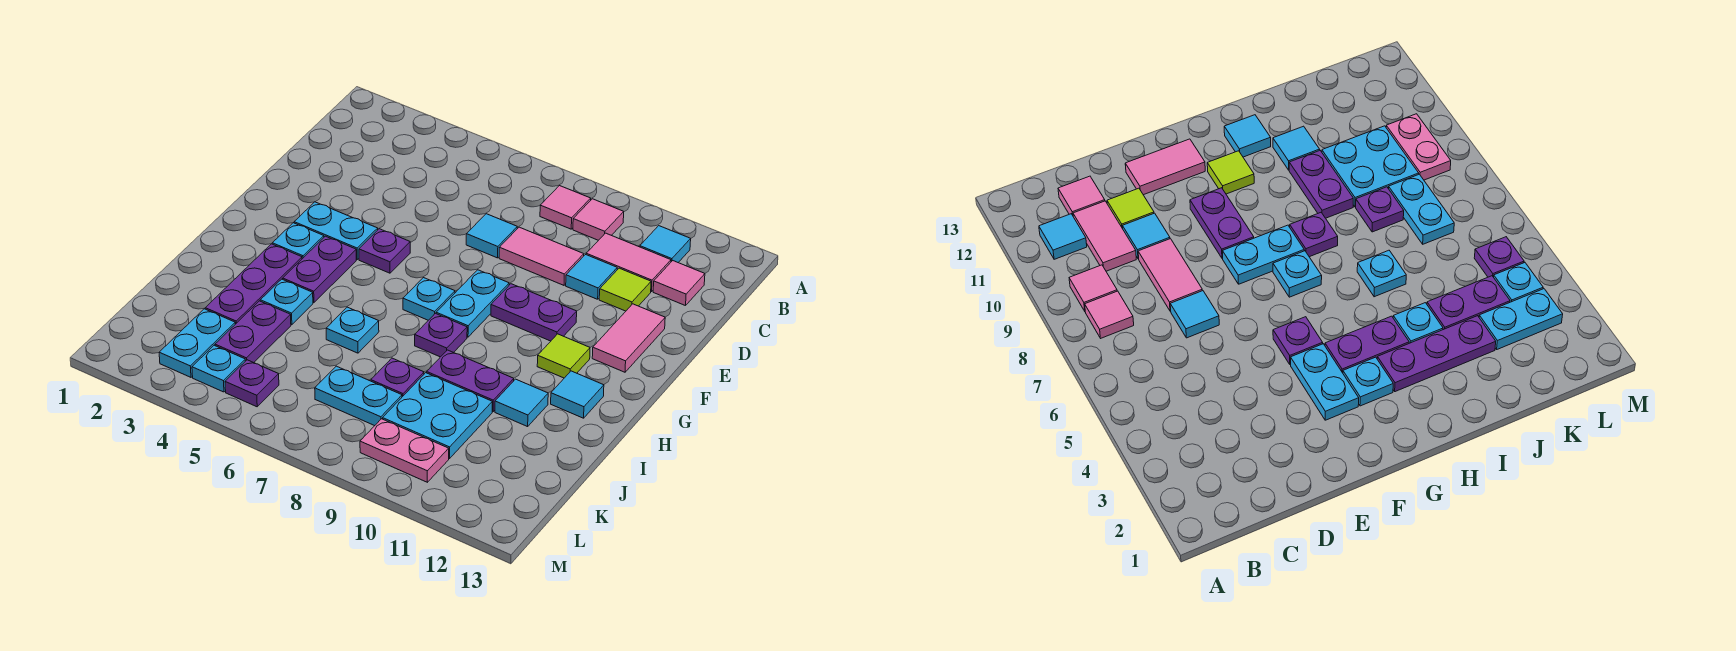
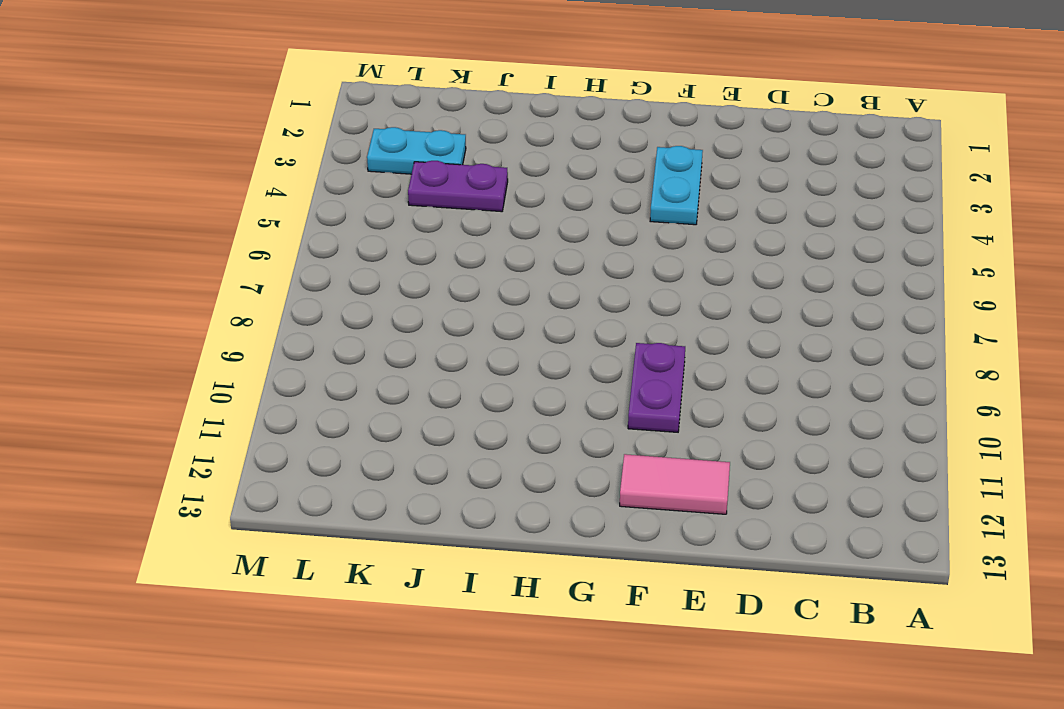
none -> pink tile B8 level 1
none -> pink tile B9 level 1
none -> cyan tile B11 level 1
none -> pink tile C10:C11 level 1

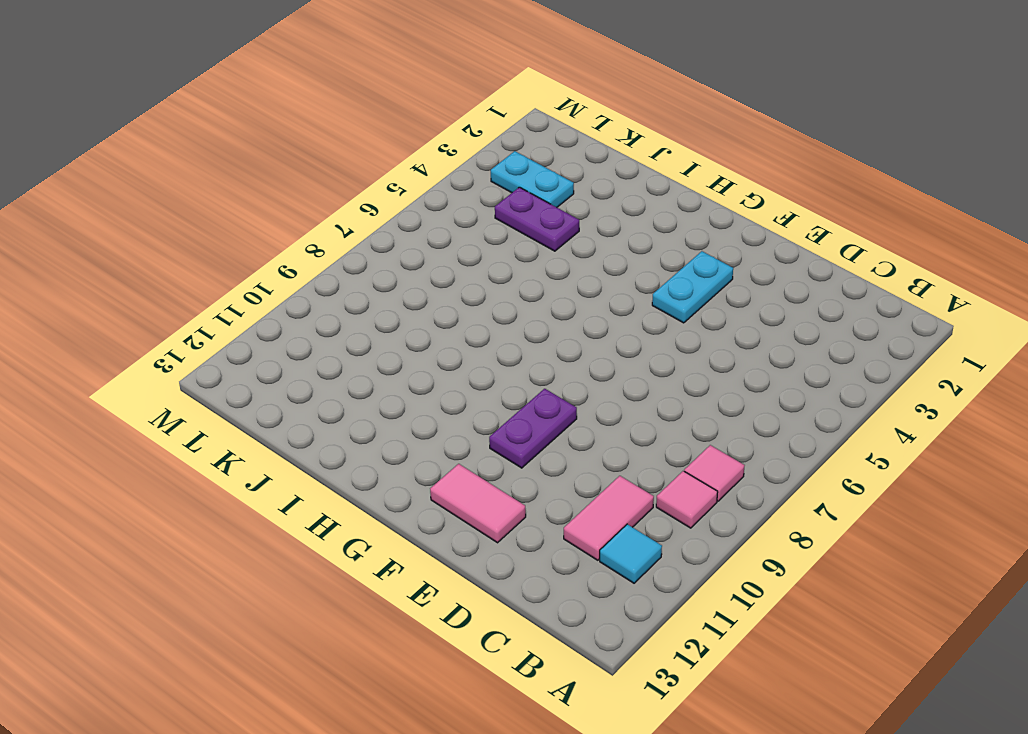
none -> pink tile C12 level 1
none -> cyan tile D7 level 1
none -> pink tile D8:D9 level 1
none -> cyan tile D10 level 1

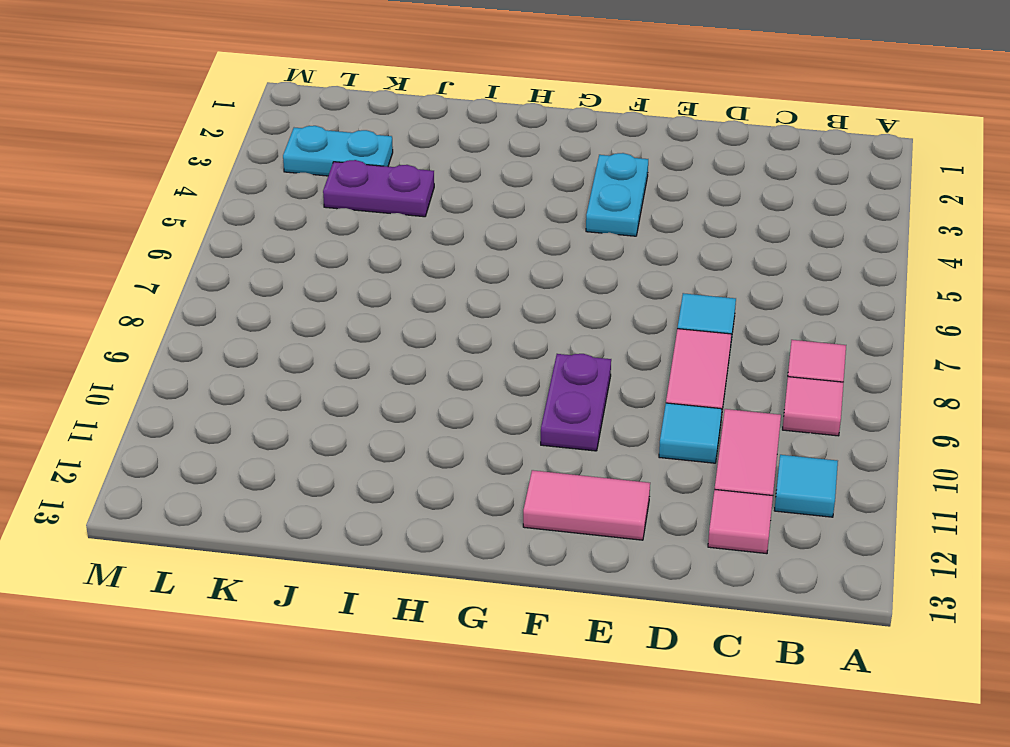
none -> lime tile D11 level 1
none -> purple plate F5 level 1
none -> cyan plate F8:G8 level 1
none -> cyan plate G3 level 1

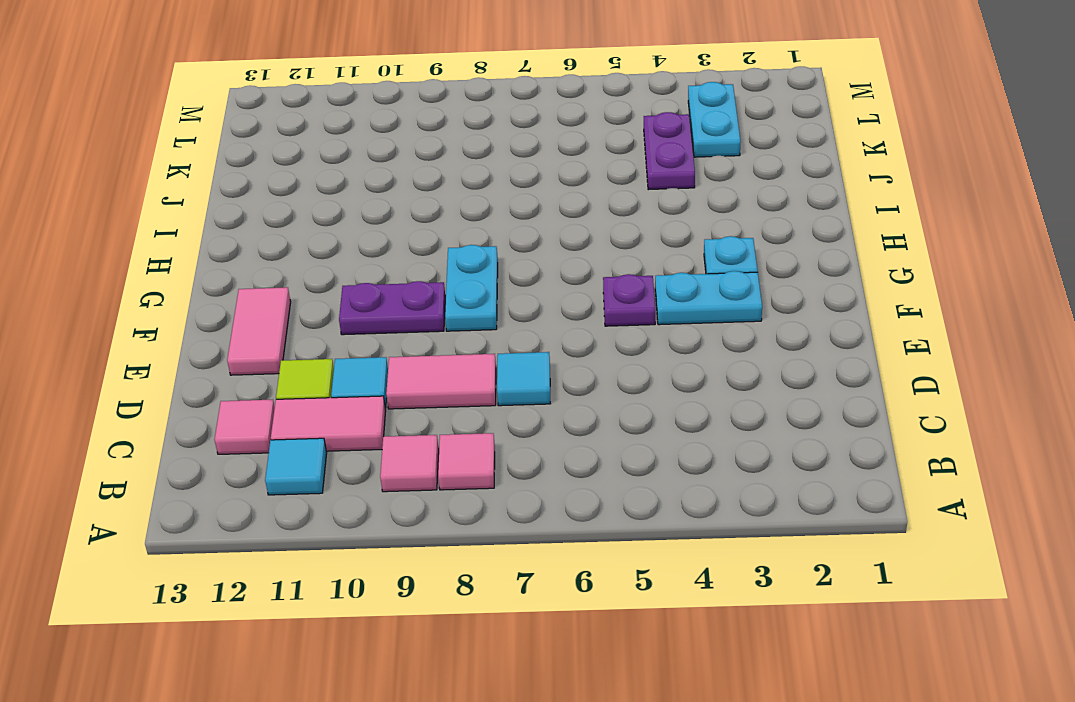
none -> purple plate G4:H4 level 1
none -> cyan plate G7 level 1
none -> lime tile G11 level 1
none -> purple plate H3:J3 level 1

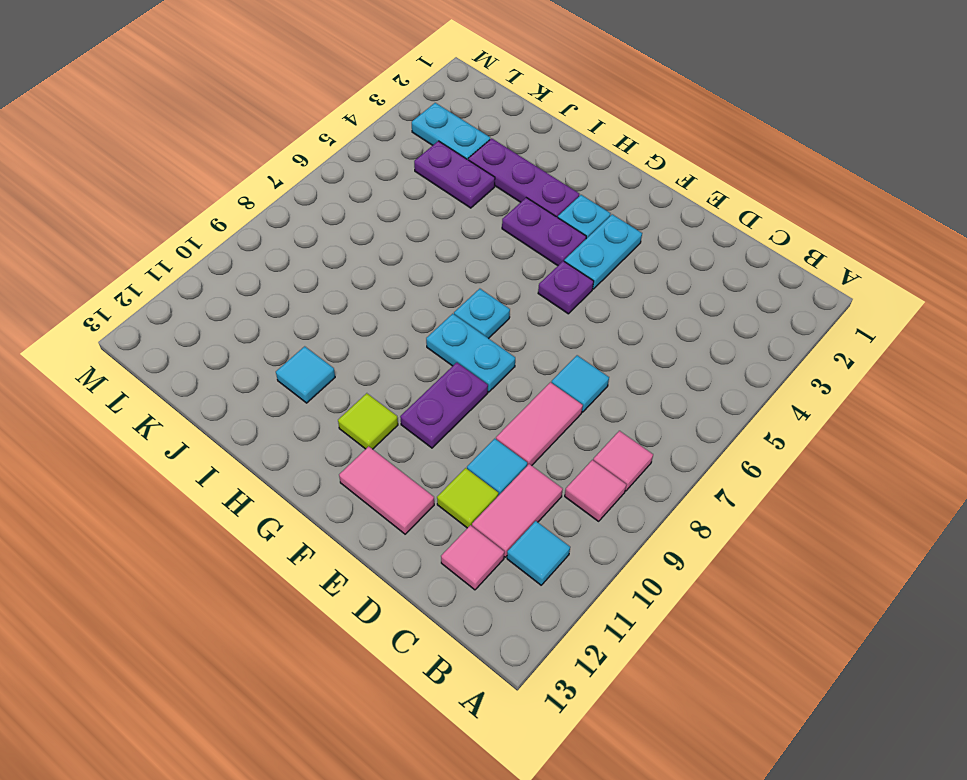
none -> purple plate H8 level 1
none -> cyan tile H12 level 1
none -> cyan plate I4 level 1
none -> cyan plate I6 level 1

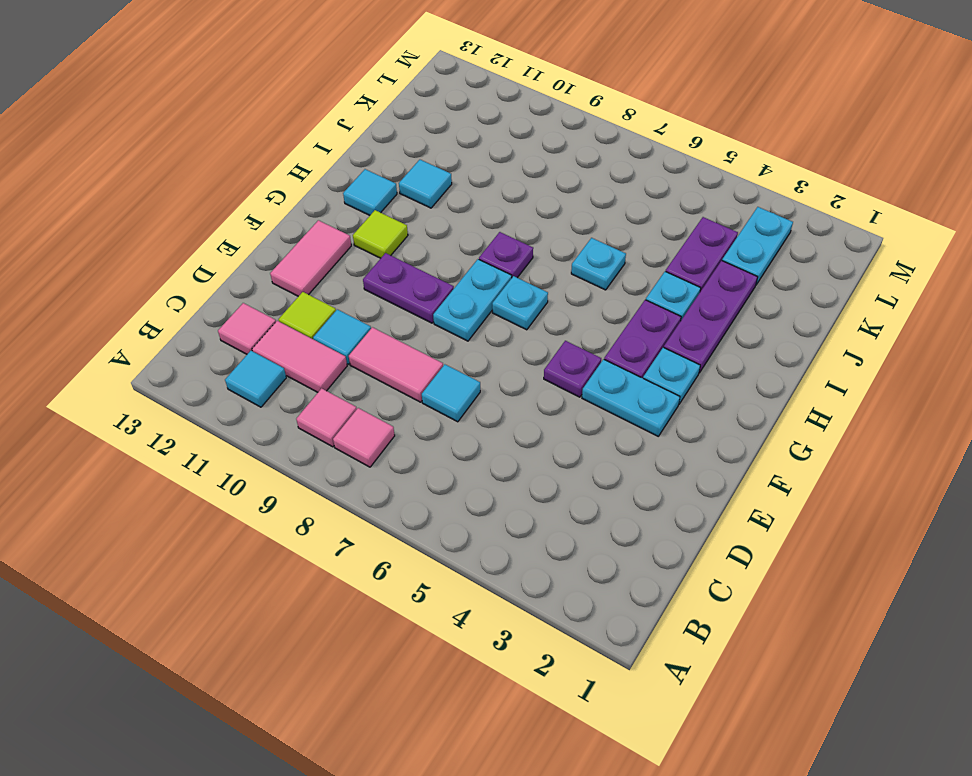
none -> purple plate I9:I10 level 1
none -> purple plate J8 level 1
none -> cyan plate J9:K10 level 1
none -> cyan plate K7:K8 level 1

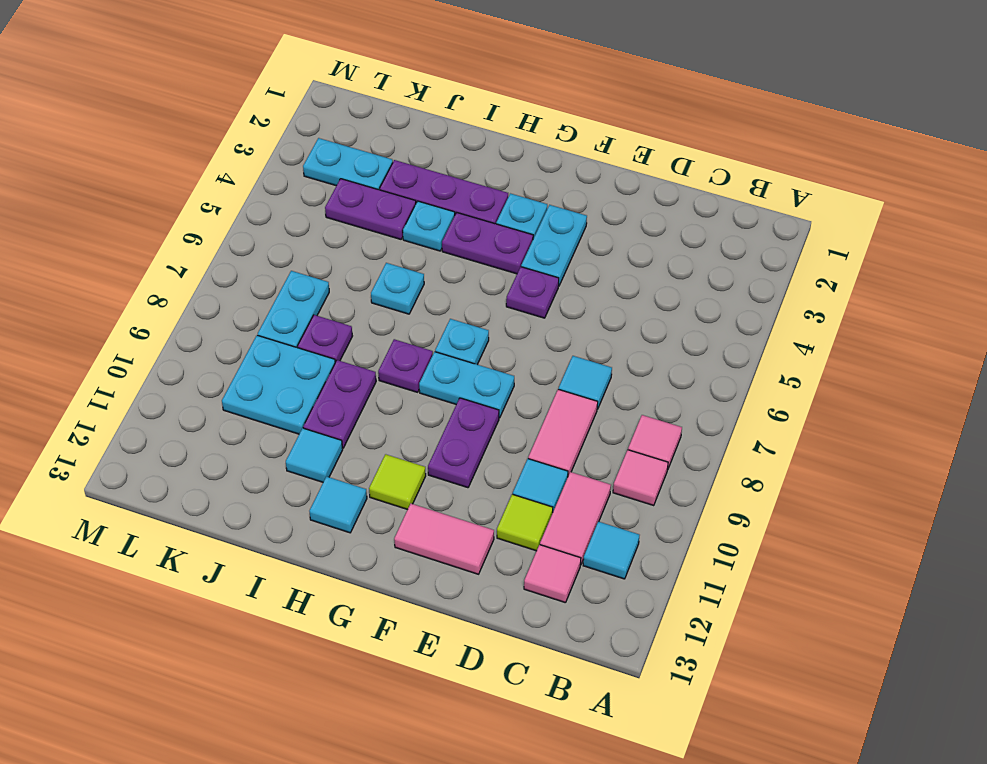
none -> cyan plate L4 level 1
none -> purple plate L5 level 1
none -> pink plate L9:L10 level 1

